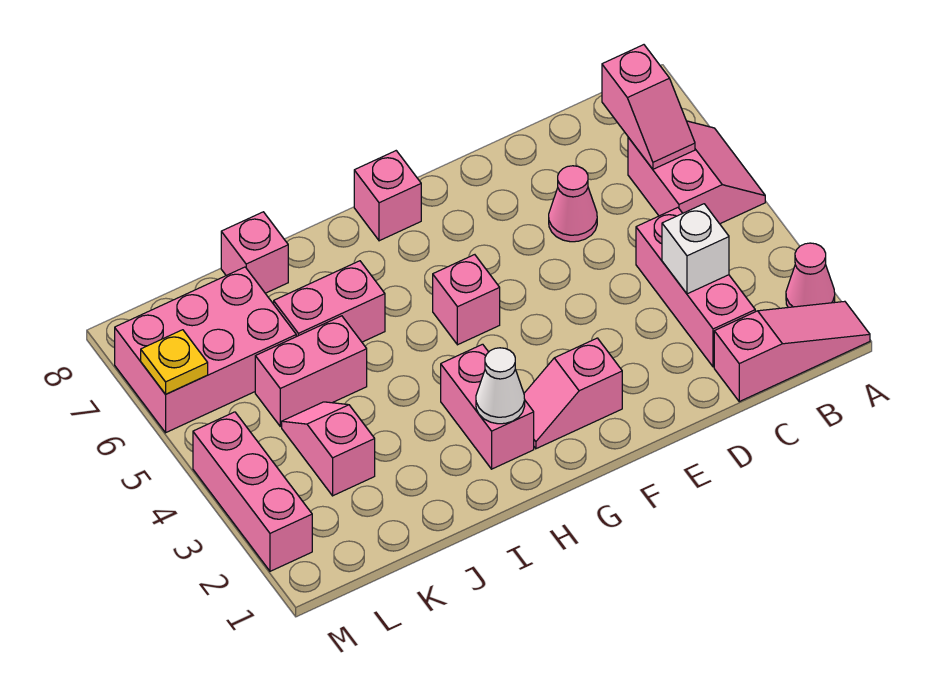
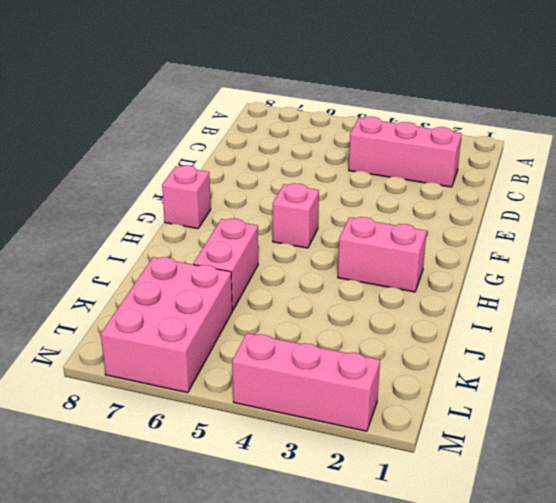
none -> pink slope A1:C1 level 1 top C
none -> pink cone A2 level 1
none -> pink slope A5:B6 level 1 top B

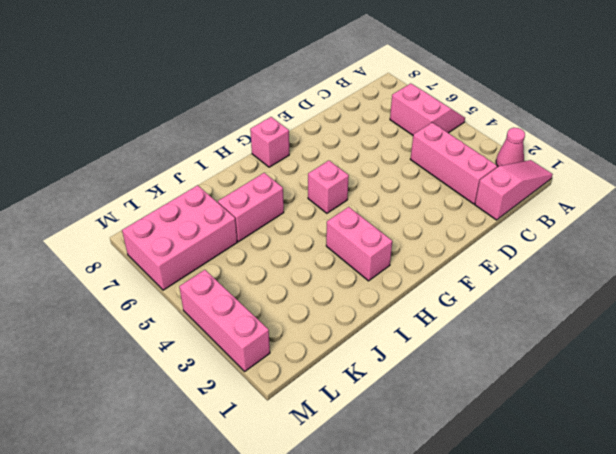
none -> pink cone D6 level 1
none -> pink slope F2:G2 level 1 top F
none -> pink brick J5:K5 level 1

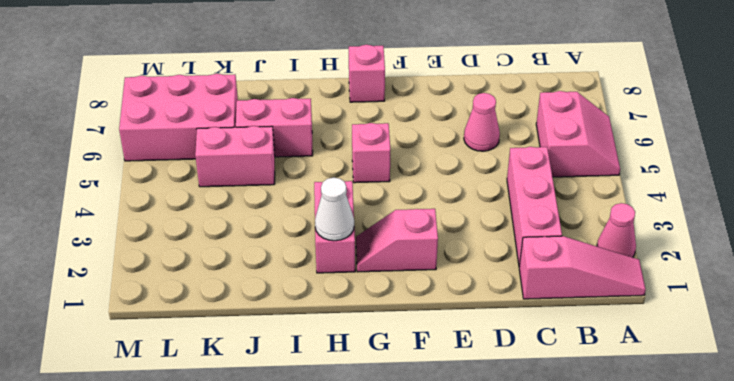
none -> pink brick J8 level 1
none -> pink slope K3:K4 level 1 top 3
none -> pink brick M2:M4 level 1

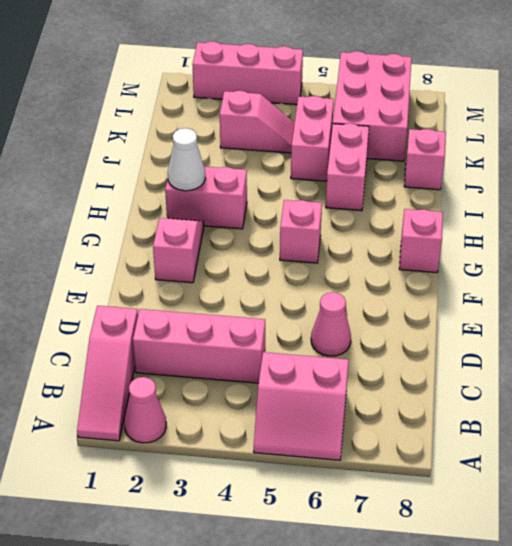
none -> pink slope B6:B7 level 2 top 7
none -> white brick C3 level 2
none -> yellow plate M6 level 2

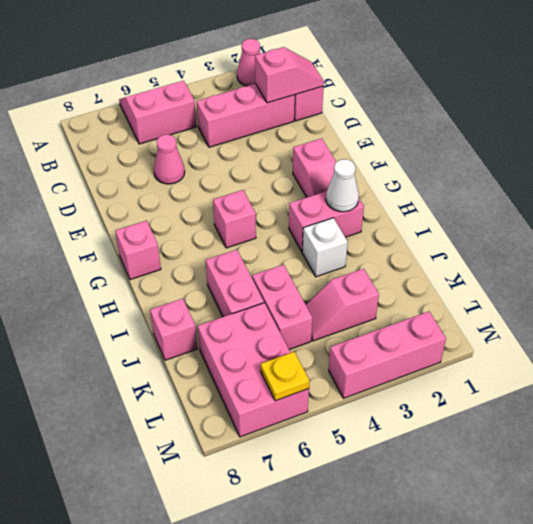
pink slope C1:C2 level 2 top 2 -> pink slope B6:B7 level 2 top 7
white brick I3 level 1 -> white brick C3 level 2

